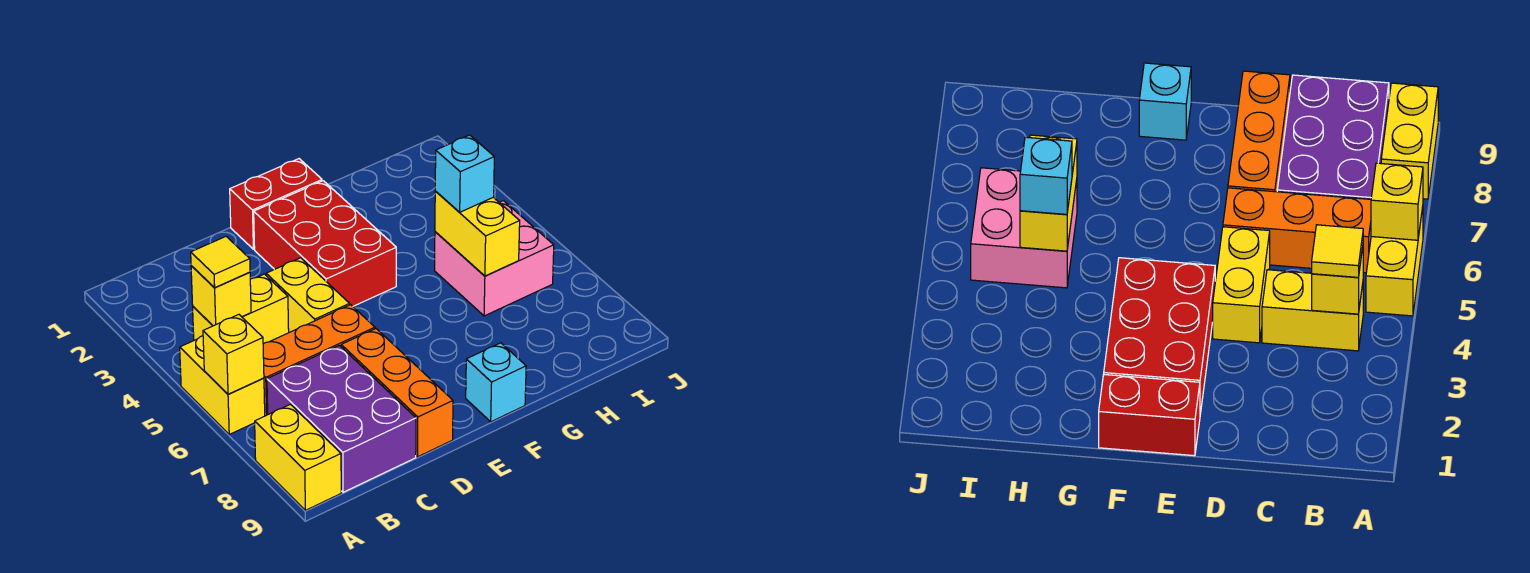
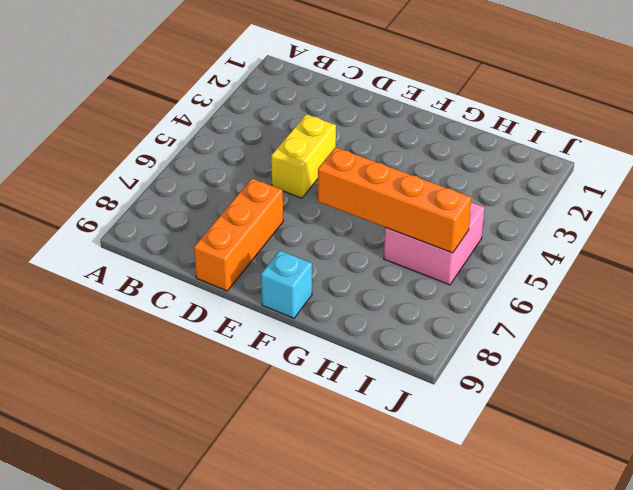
orange brick F6:I6 level 2 -> yellow brick H5:H6 level 2
none -> yellow brick A5:A6 level 1
none -> yellow brick A8:A9 level 1
none -> yellow brick B4:C4 level 1

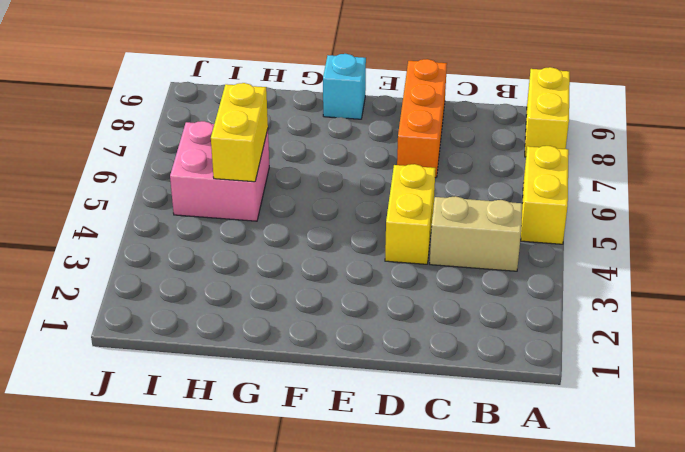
tan brick B4:C4 level 1 -> yellow brick B4:C4 level 1
none -> orange brick B6:D6 level 1
none -> purple brick B7:C9 level 1
none -> red brick E1:F1 level 1

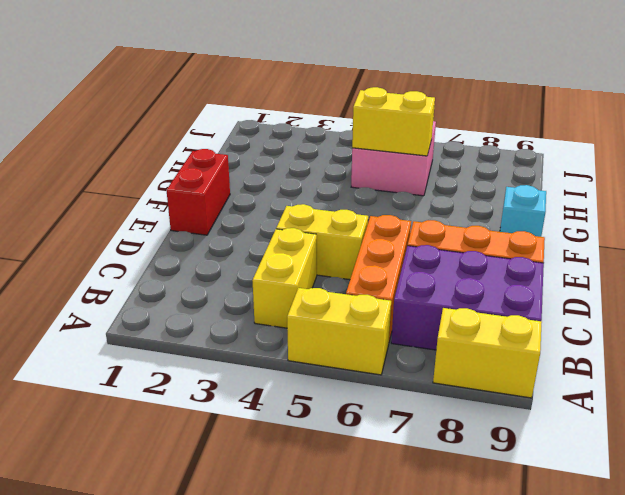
none -> red brick E2:F4 level 1
none -> yellow brick A6 level 2
none -> yellow brick B4 level 2

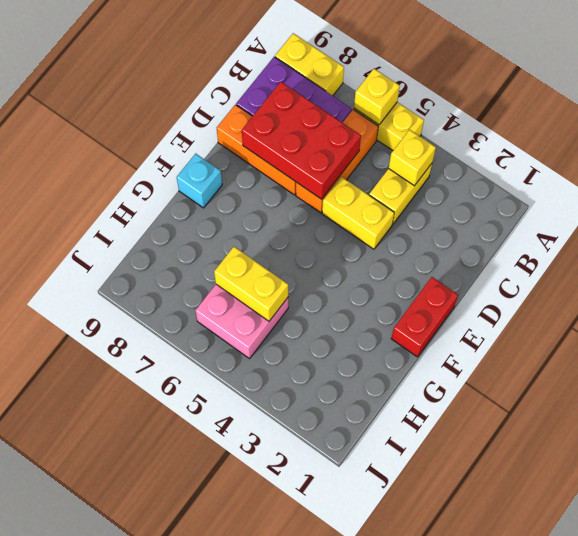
red brick C6:D8 level 2 -> red brick E2:F4 level 1
none -> yellow tile B4 level 3
none -> cyan brick H5 level 3

